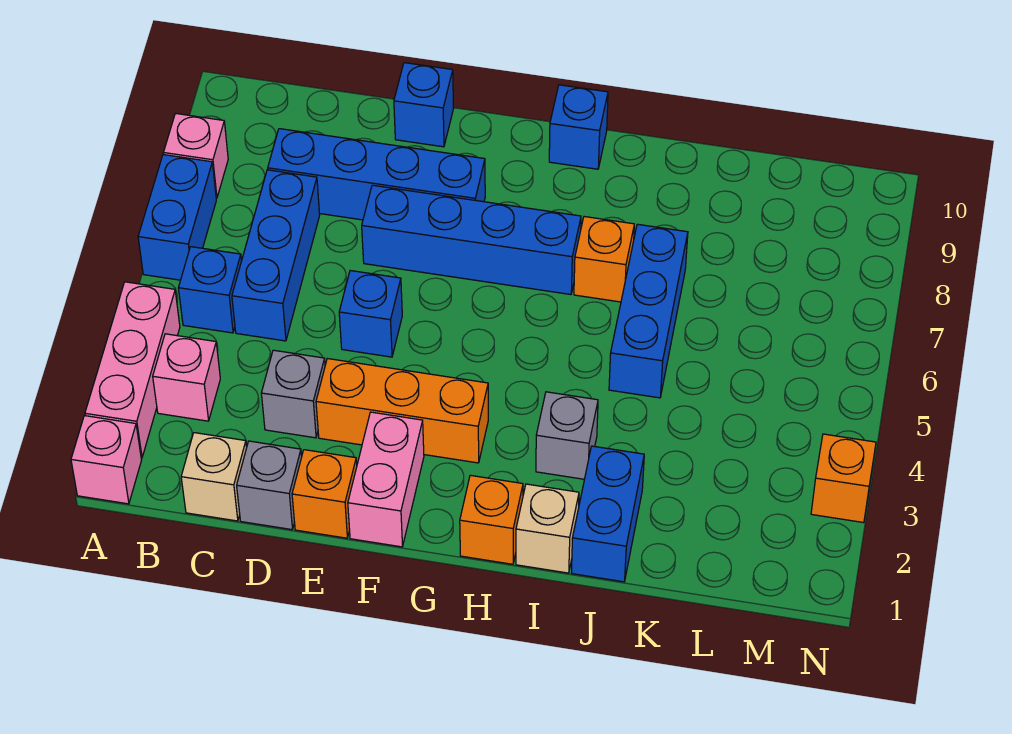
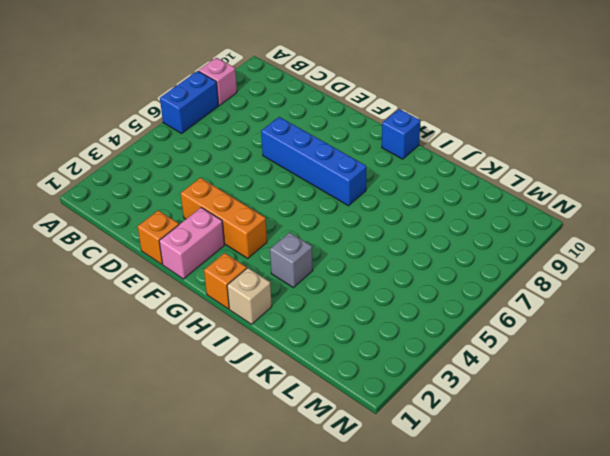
none -> pink brick A1 level 1
none -> pink brick A2:A4 level 1
none -> pink brick B3 level 1

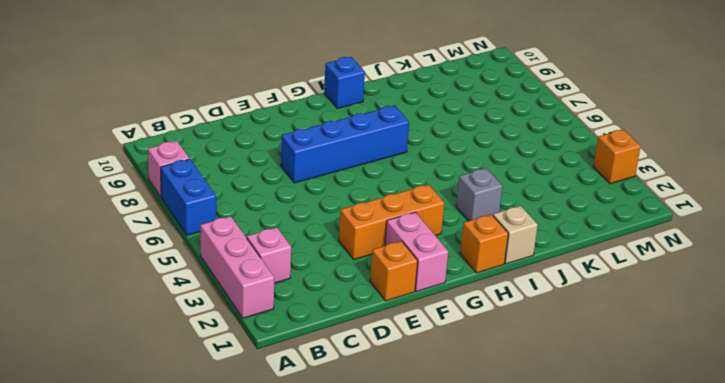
none -> pink brick A1 level 1
none -> blue brick B5 level 1
none -> tan brick C1 level 1

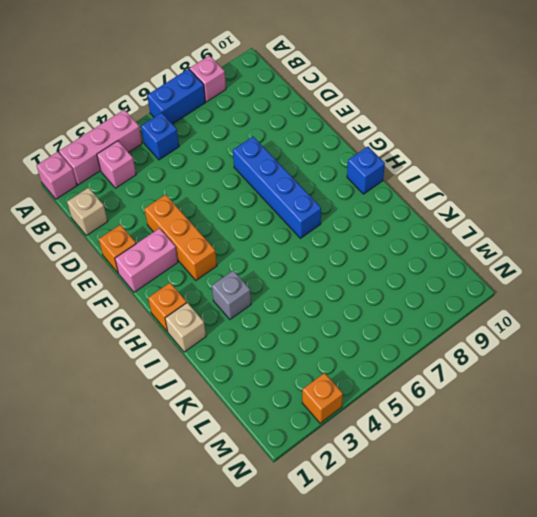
none -> blue brick C5:C7 level 1
none -> blue brick C8:F8 level 1
none -> grey brick D1 level 1

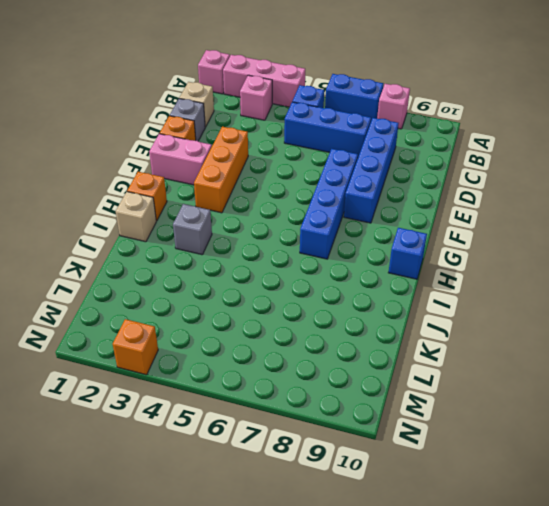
none -> grey brick D3 level 1
none -> blue brick E5 level 1
none -> blue brick E10 level 1

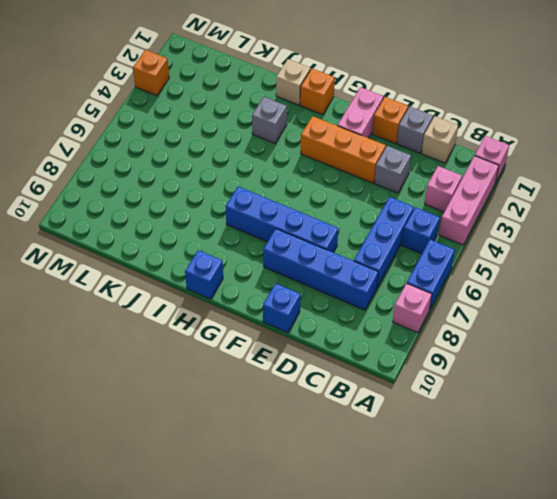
none -> blue brick E5 level 1
none -> orange brick I7 level 1
none -> blue brick J1:J2 level 1

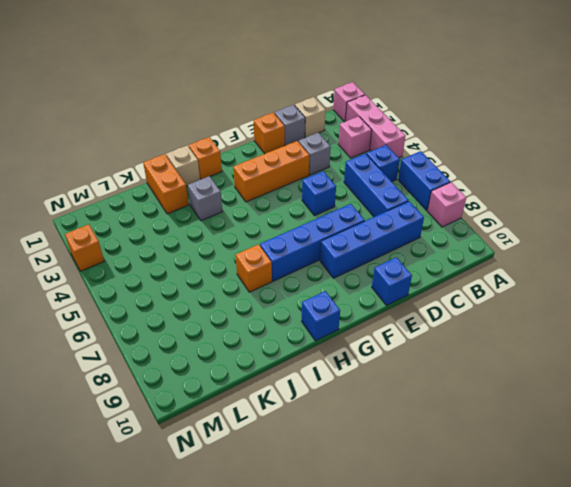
orange brick J1:J2 level 1 -> blue brick J1:J2 level 1
none -> pink brick F1:F2 level 1
none -> blue brick J5:J7 level 1

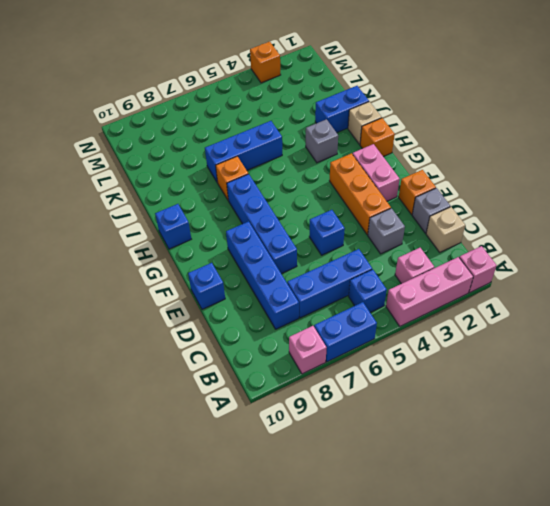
pink brick F2:G2 level 1 -> pink brick F1:F2 level 1

